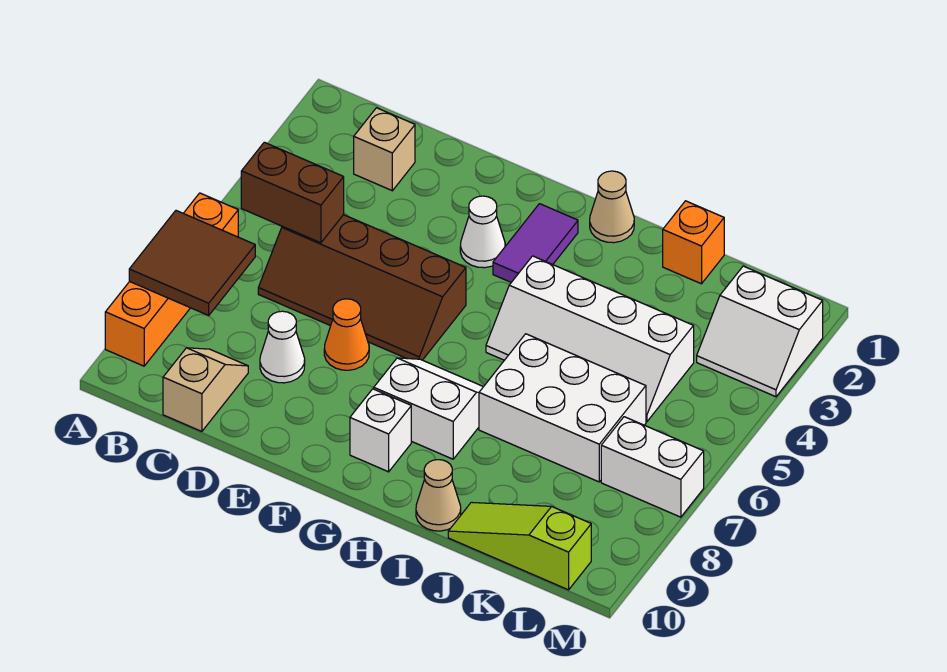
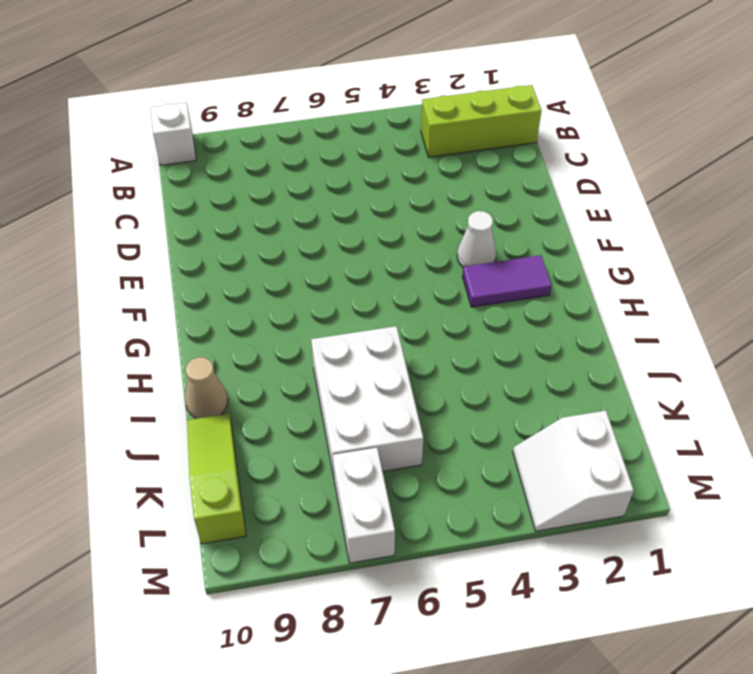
white brick A10 level 1 -> white brick G9 level 1
lime brick B1:B3 level 1 -> none
none -> orange brick A6:A9 level 1
none -> tan brick C2 level 1
none -> brown slope C5:F6 level 1 top 5

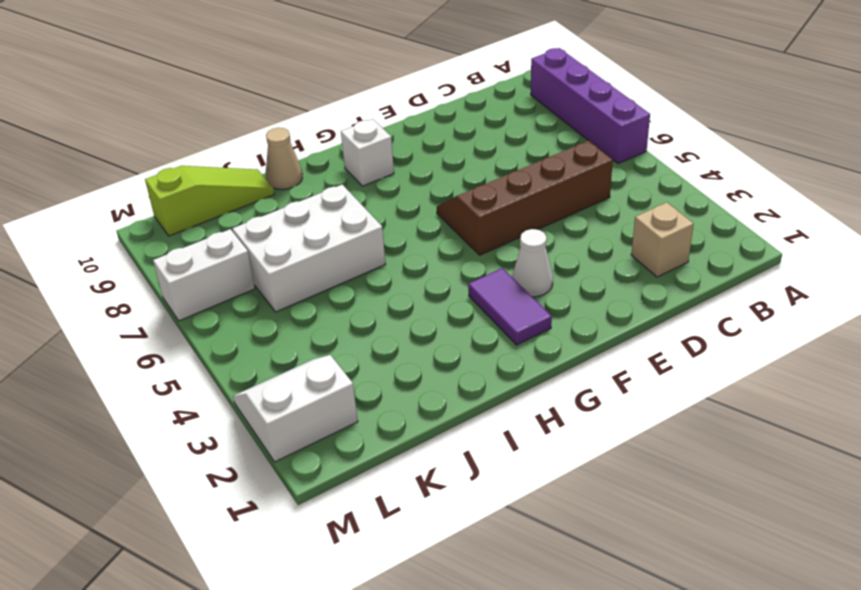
purple brick A6:A9 level 1 -> orange brick A6:A9 level 1
none -> tan slope C9:C10 level 1 top 10
none -> white cone D8 level 1
none -> orange cone E7 level 1

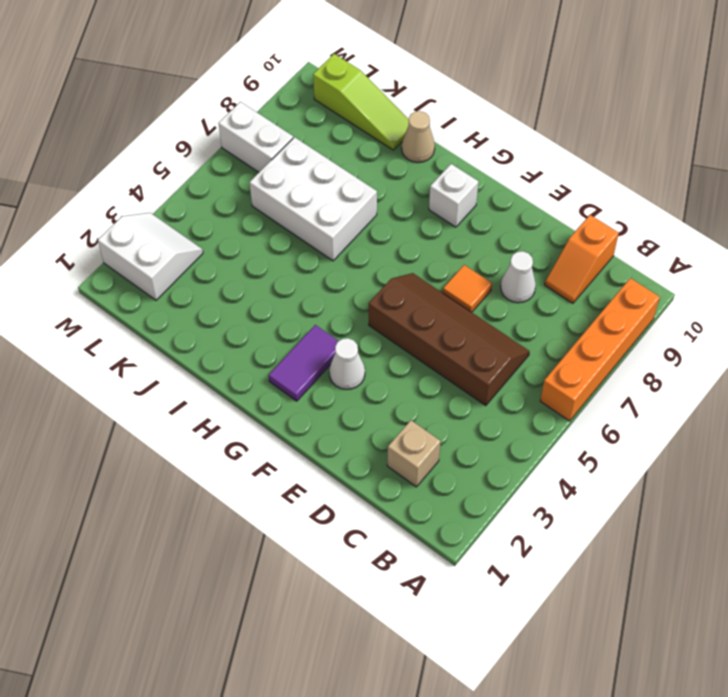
orange slope C9:C10 level 1 top 10 -> tan slope C9:C10 level 1 top 10
orange tile E7 level 1 -> orange cone E7 level 1
none -> white slope G7:H8 level 1 top 8
none -> tan cone H1 level 1
none -> white slope H4:K5 level 1 top 4

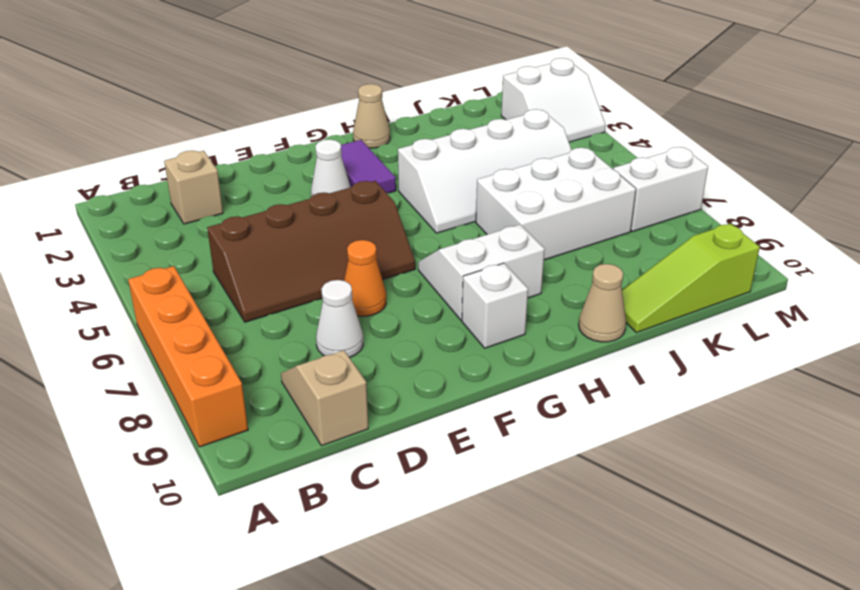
none -> orange brick J1 level 1
none -> brown tile A7:B8 level 2
none -> brown brick B5:C5 level 2

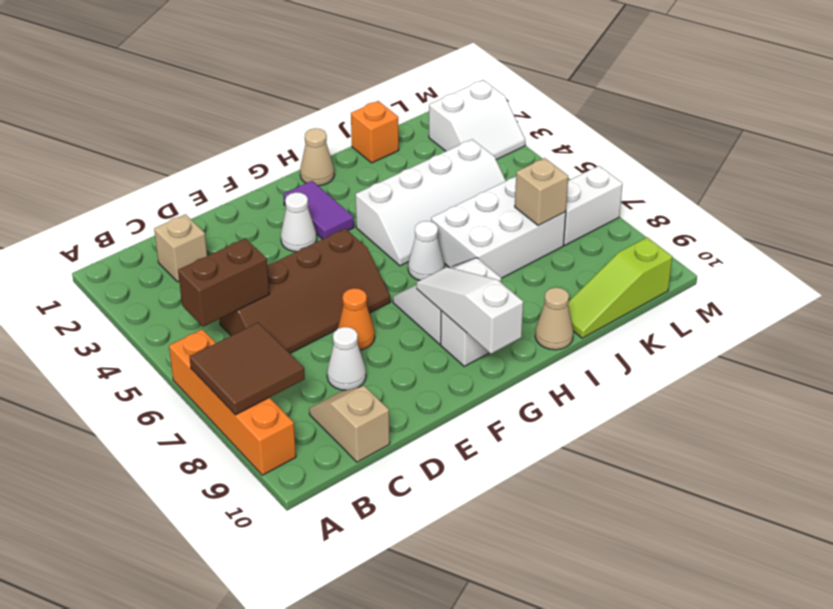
white slope G8:G10 level 2 top 10 -> none
white cone H6 level 1 -> none
tan brick K7 level 2 -> none

